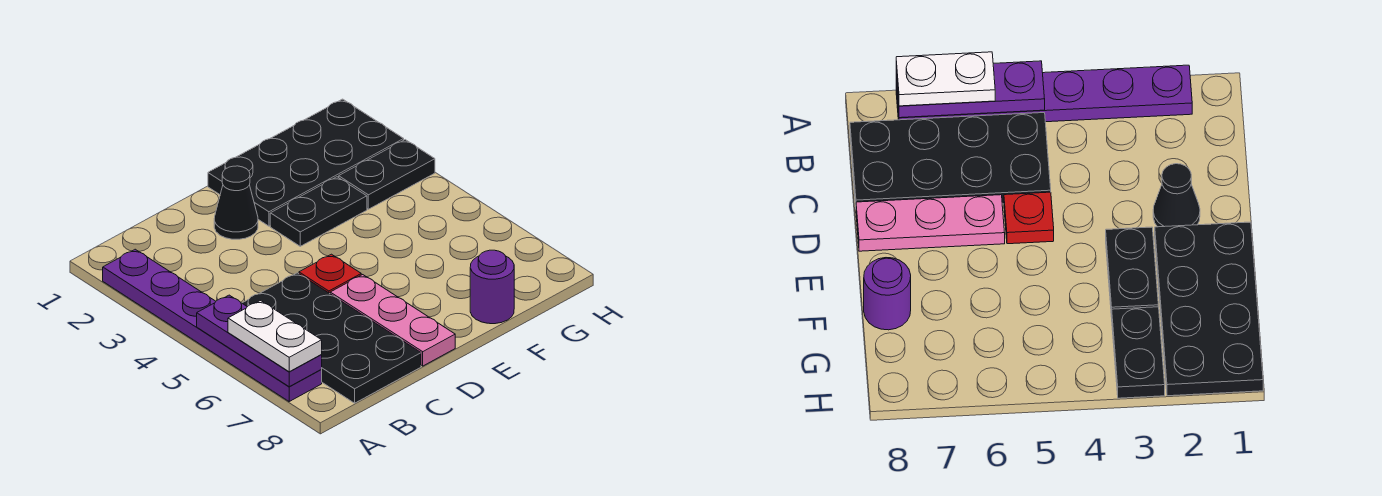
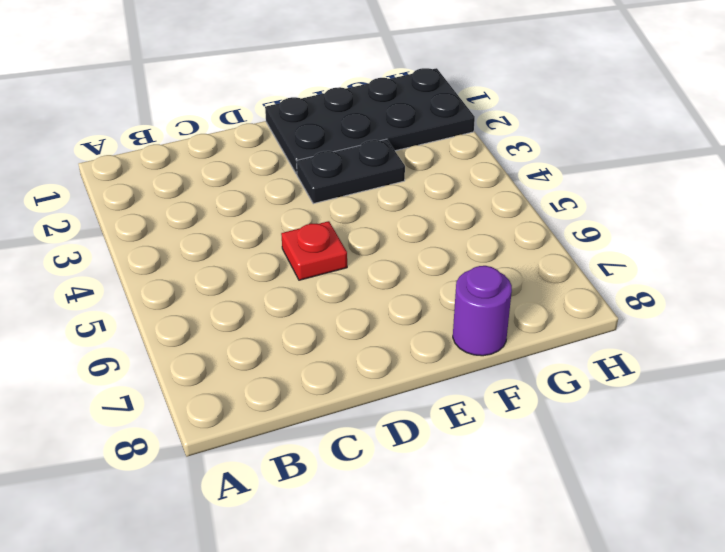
none -> purple plate A2:A7 level 1
none -> black plate B5:C8 level 1

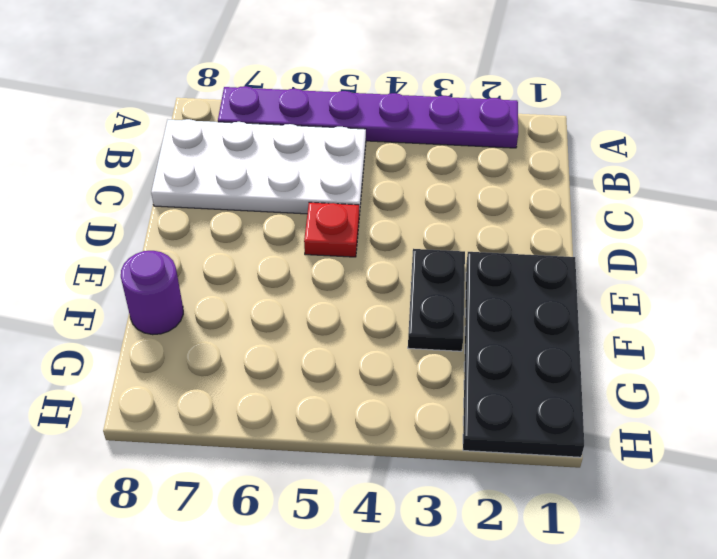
white plate B5:C8 level 1 -> black plate B5:C8 level 1
none -> black cone D2 level 1
none -> pink plate D6:D8 level 1

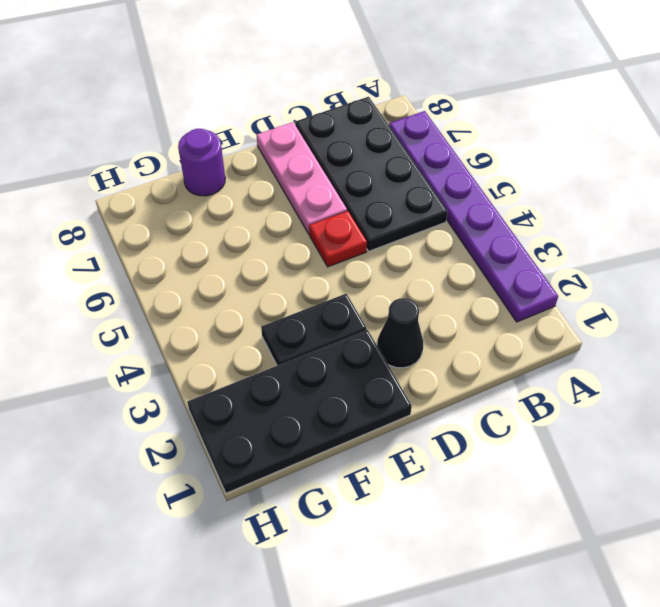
none -> black plate G3:H3 level 1
none -> purple plate A5:A7 level 2

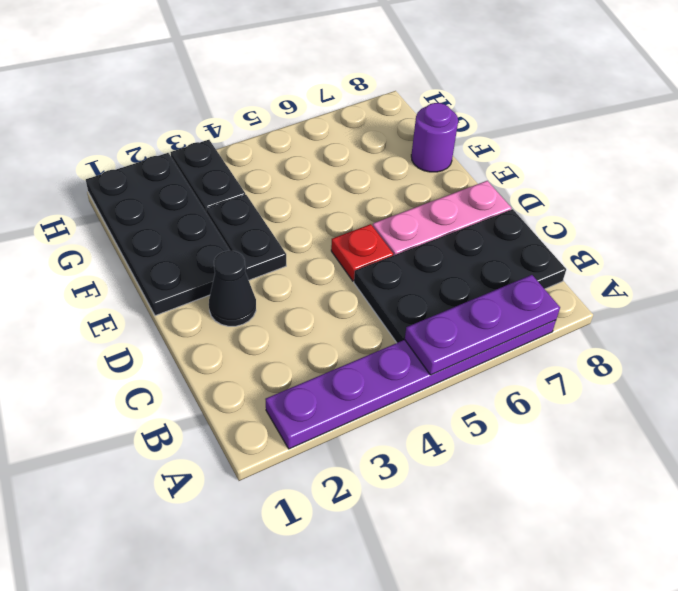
none -> white plate A6:A7 level 3

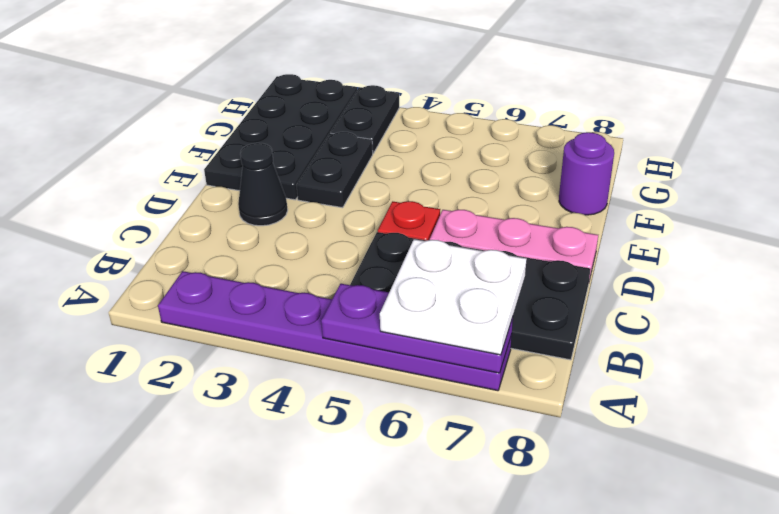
white plate A6:B7 level 3 -> white plate A6:A7 level 3

